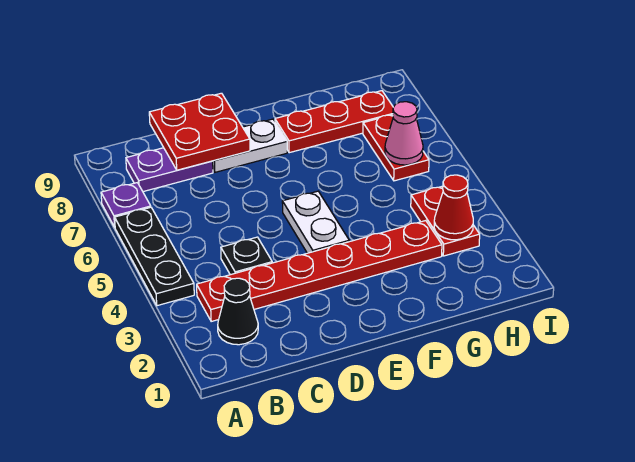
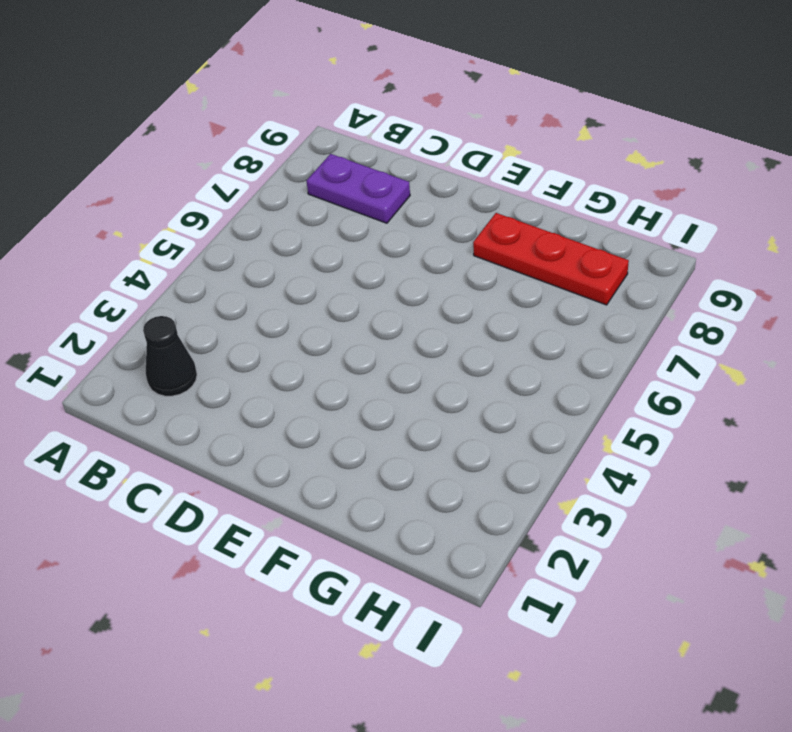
none -> black plate A4:A6 level 1
none -> purple plate A7 level 1
none -> red plate B3:G3 level 1

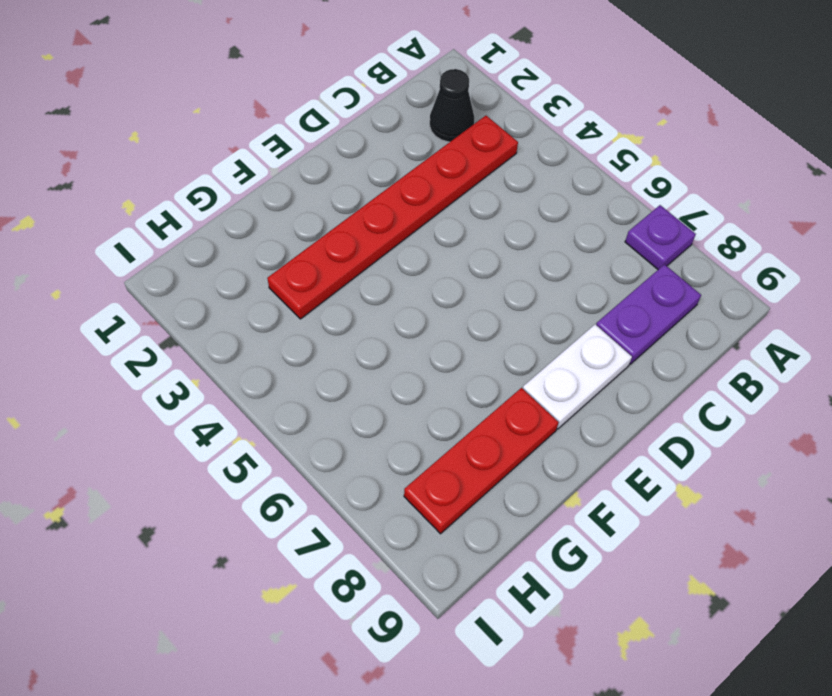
none -> black plate A4:A6 level 1
none -> black plate C4 level 1
none -> white plate E4:E5 level 1

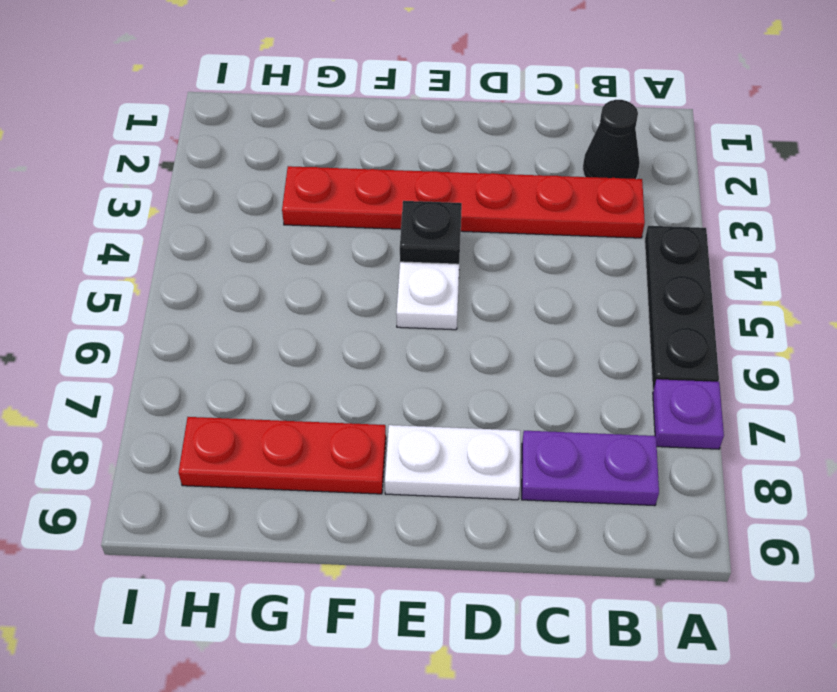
black plate E4 level 2 -> black plate C4 level 1
none -> red plate H3:H4 level 1
none -> red plate H6:H7 level 1
none -> red plate C8:D9 level 2

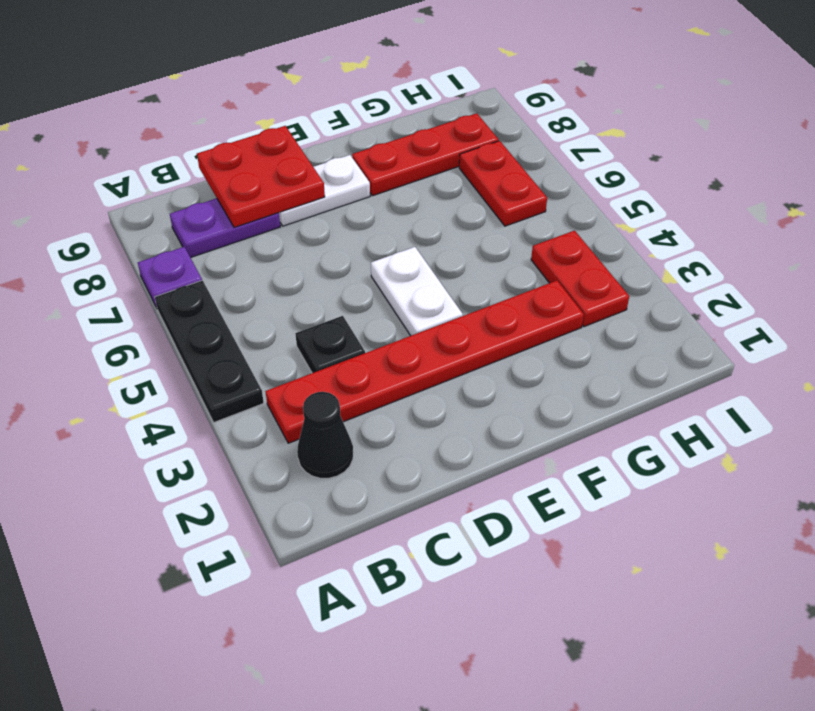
none -> red cone H3 level 2
none -> pink cone H6 level 2

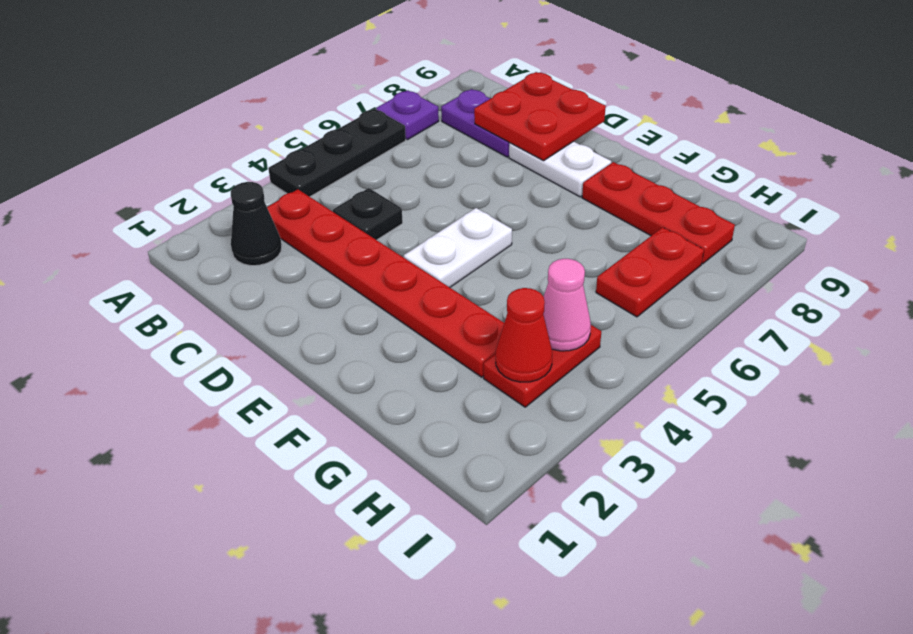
pink cone H4 level 2 -> pink cone H6 level 2

